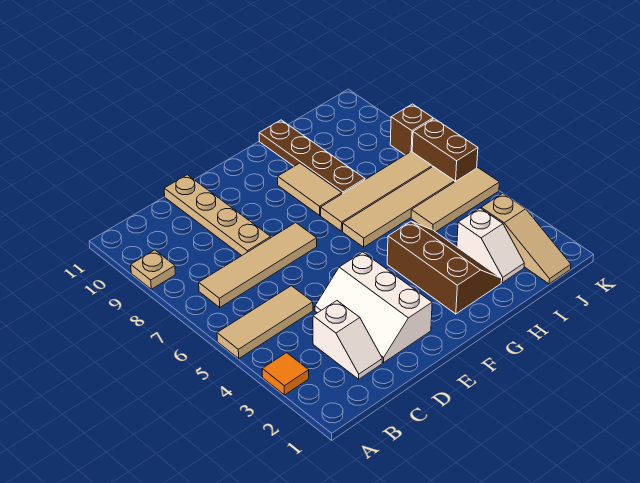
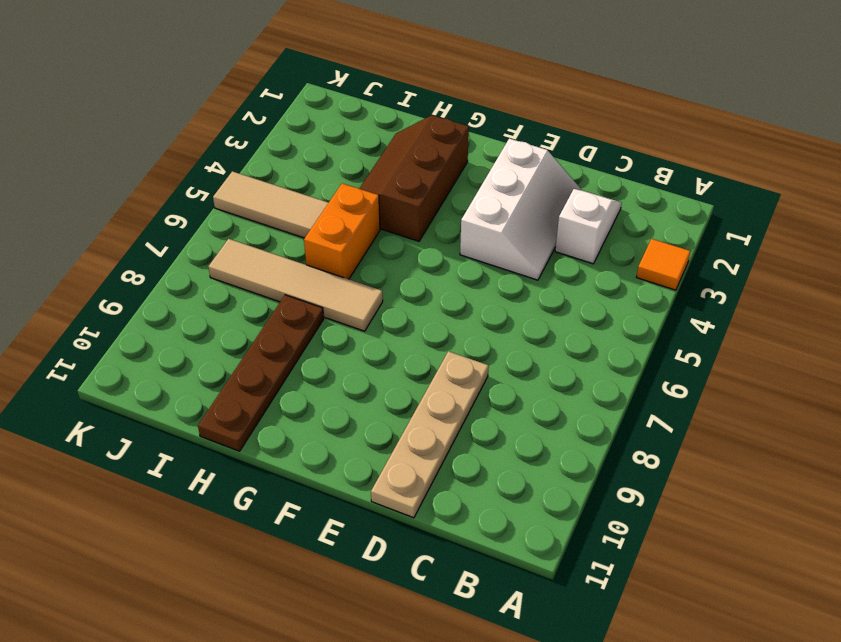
orange brick H5:H6 level 1 -> tan tile G6:J6 level 1
none -> tan tile A5:C5 level 1
none -> tan plate A9 level 1
none -> tan tile B7:E7 level 1

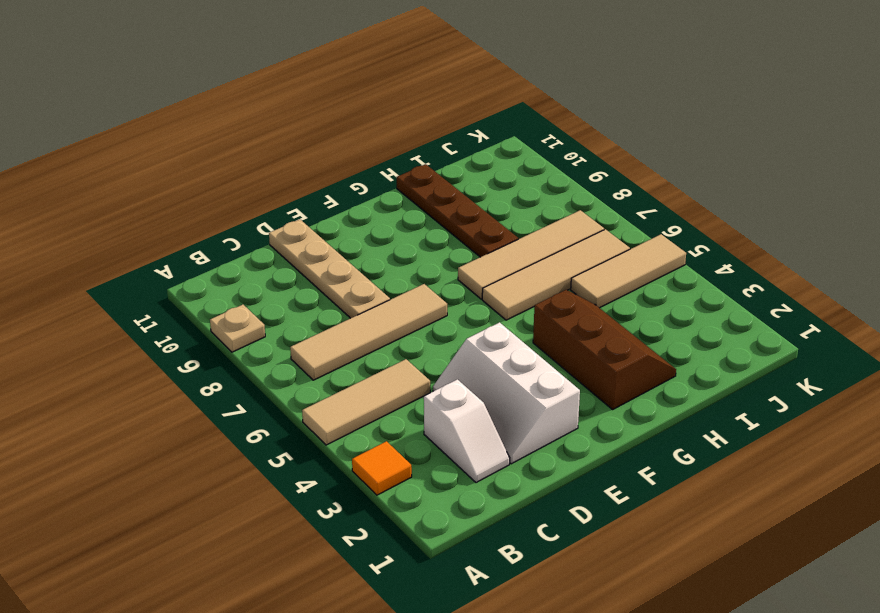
none -> tan tile G8:G9 level 1
none -> white slope I2:I3 level 1 top 3
none -> tan slope J1:J3 level 1 top 3

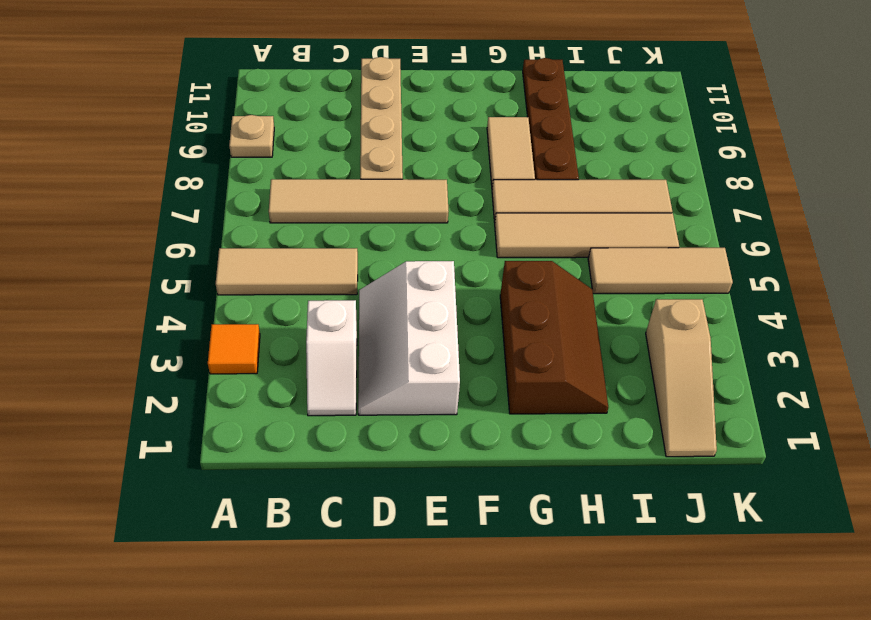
none -> white slope I2:I3 level 1 top 3
none -> brown brick K6:K7 level 1
none -> brown brick K8 level 1

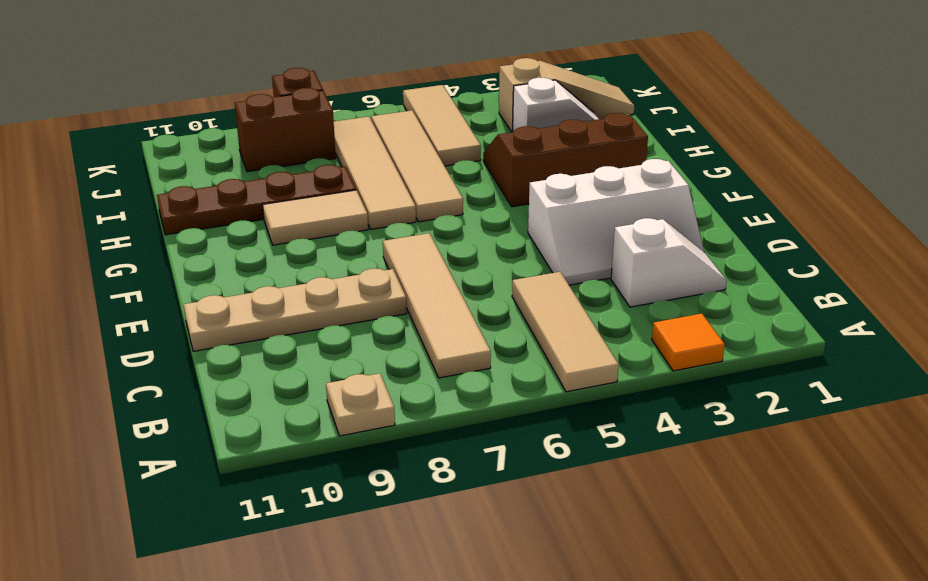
brown brick J8:J9 level 1 -> brown brick K6:K7 level 1

